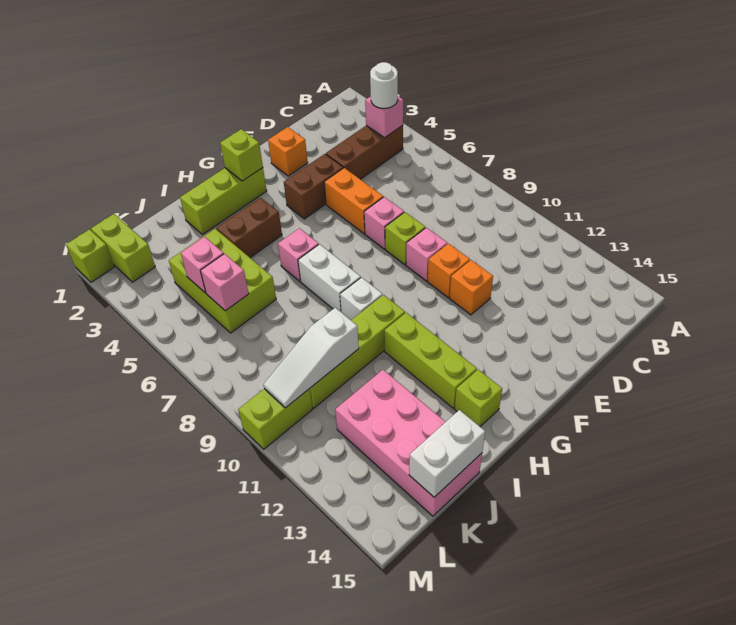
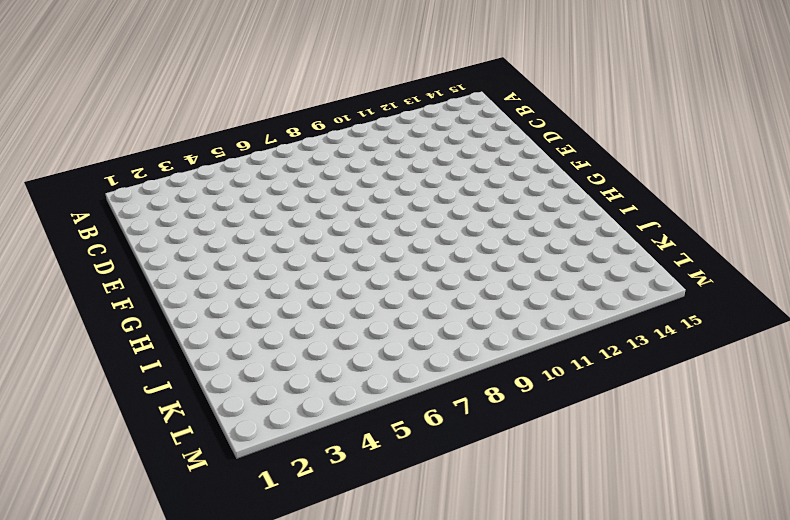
none -> brown brick B4:D4 level 1
none -> orange brick E2 level 1
none -> brown brick E4:F4 level 1

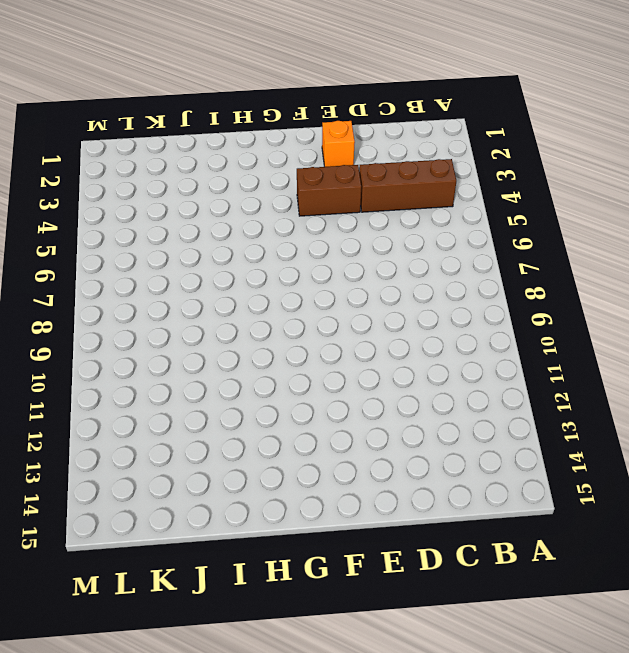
none -> orange brick E5:E6 level 1
none -> pink brick E7 level 1
none -> lime brick E8 level 1

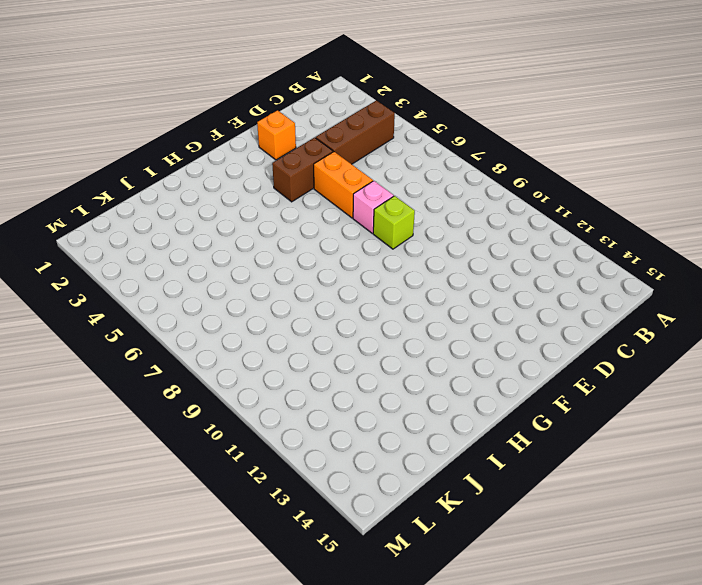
none -> pink brick E9 level 1
none -> orange brick E10 level 1
none -> orange brick E11 level 1

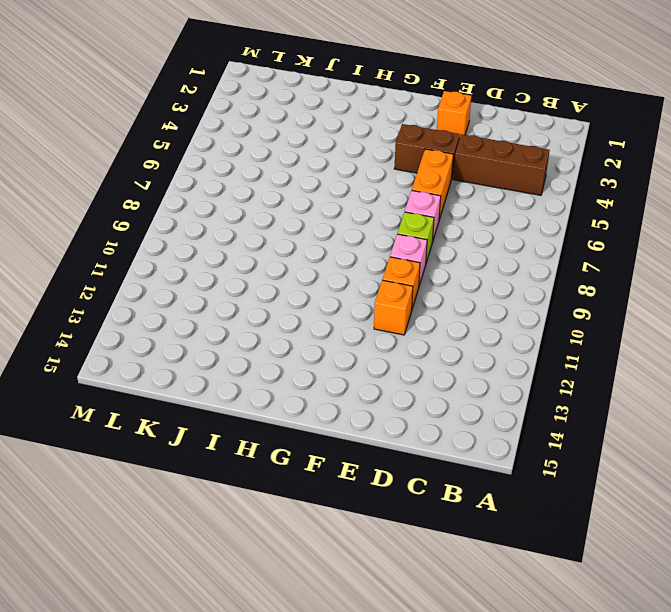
none -> lime brick G2:I2 level 1
none -> brown brick H4:I4 level 1
none -> pink brick H6 level 1

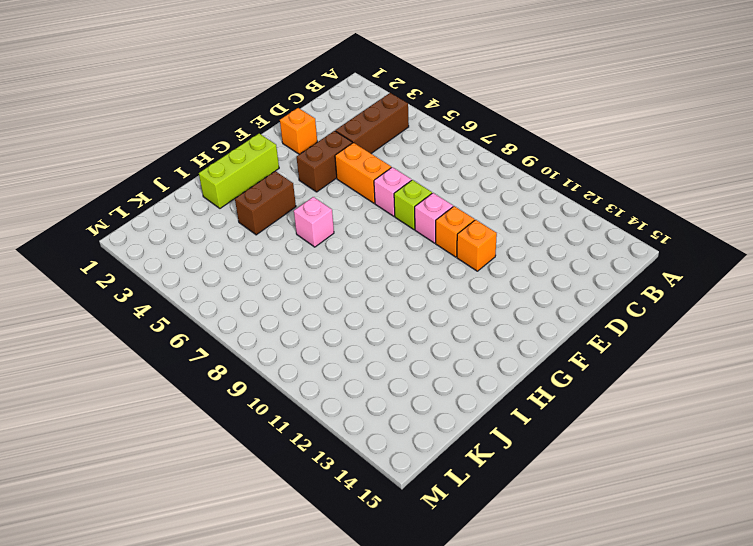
none -> white brick H7:H8 level 1
none -> white brick H9 level 1
none -> lime brick H10:K10 level 1

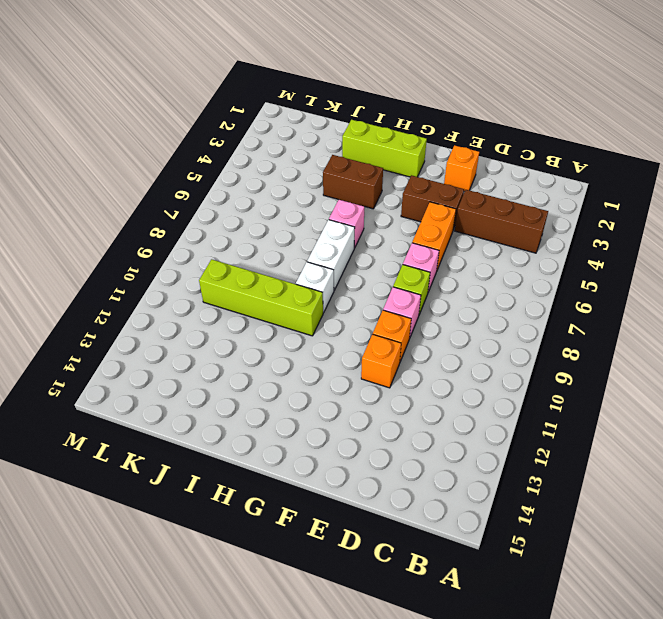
none -> lime brick H11:H13 level 1
none -> lime brick H14 level 1
none -> lime brick J4:K6 level 1

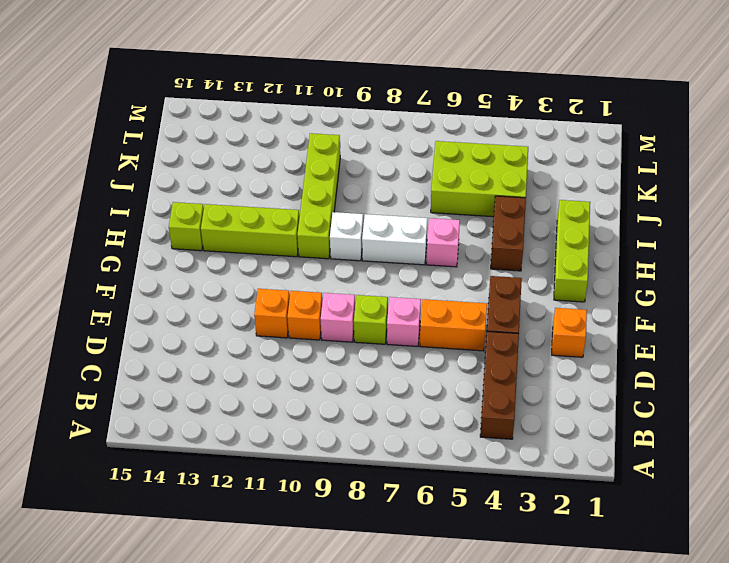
none -> pink brick J12:K15 level 1
none -> lime brick L1:L2 level 1
none -> lime brick L10:M10 level 1

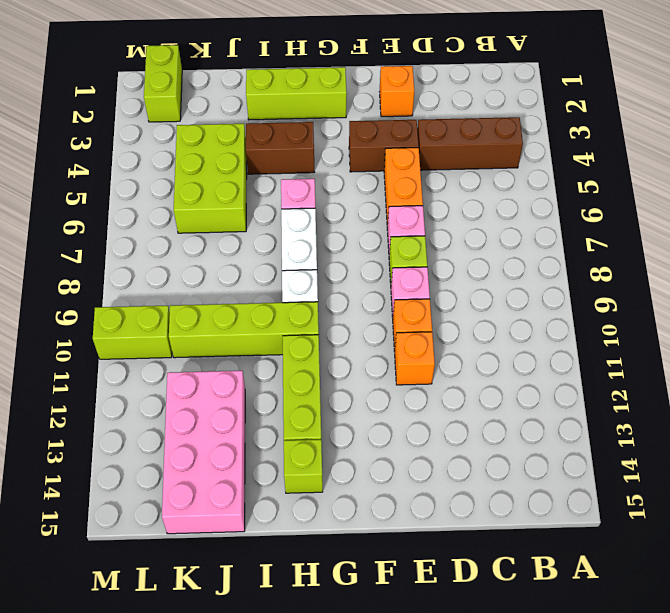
none -> lime brick M1 level 1
none -> pink brick B4 level 2
none -> lime brick G2 level 2

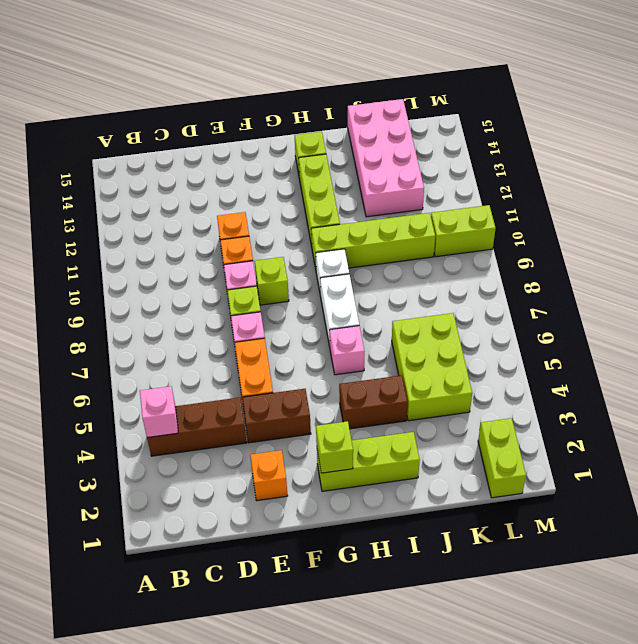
lime brick F9 level 1 -> lime brick M1 level 1
none -> white slope J10:L10 level 2 top J
none -> white brick J15:K15 level 2
none -> pink brick K5 level 2

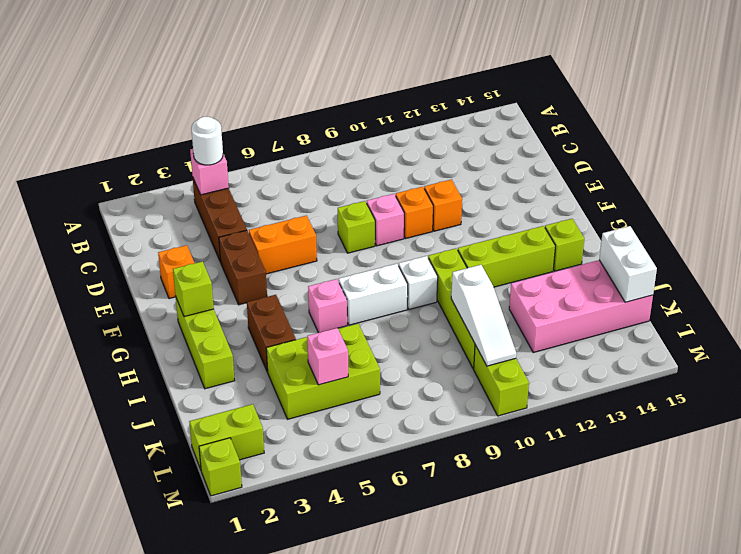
none -> pink brick E7 level 1
none -> pink brick K6 level 2

